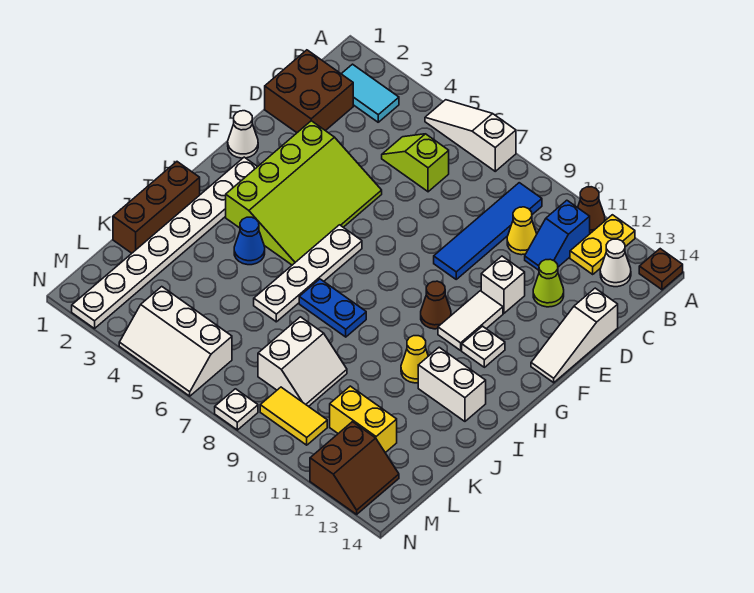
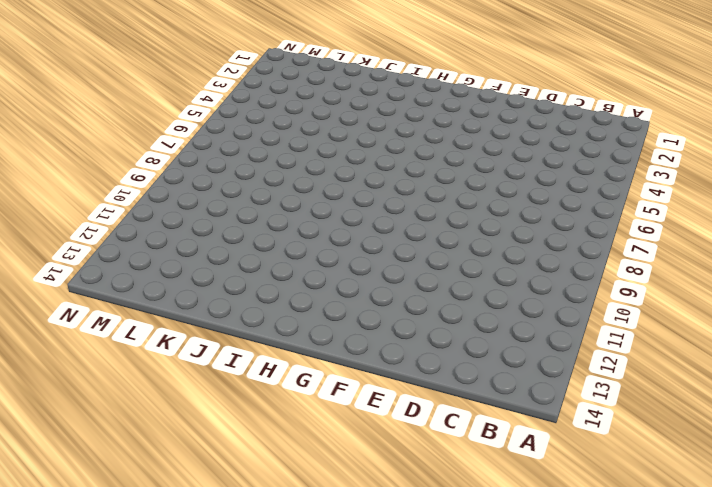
none -> white slope A5:A7 level 1 top 7
none -> brown cone A11 level 1
none -> yellow plate A12:B12 level 1
none -> brown plate A14 level 1

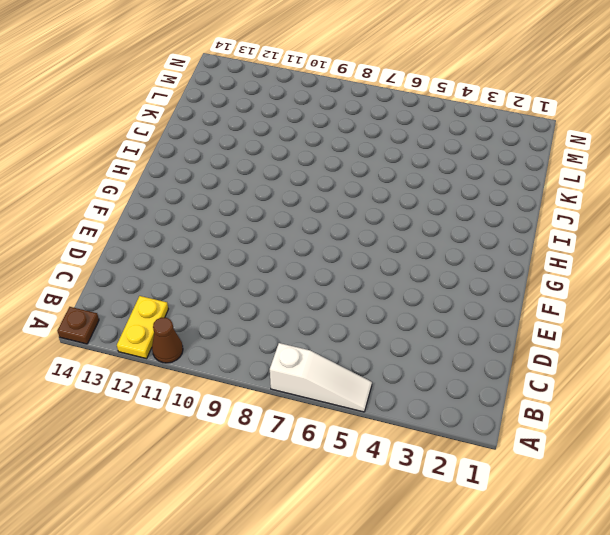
none -> cyan tile B2:B3 level 1
none -> blue tile B9:E9 level 1
none -> blue slope B11:C11 level 1 top B
none -> white cone B13 level 1

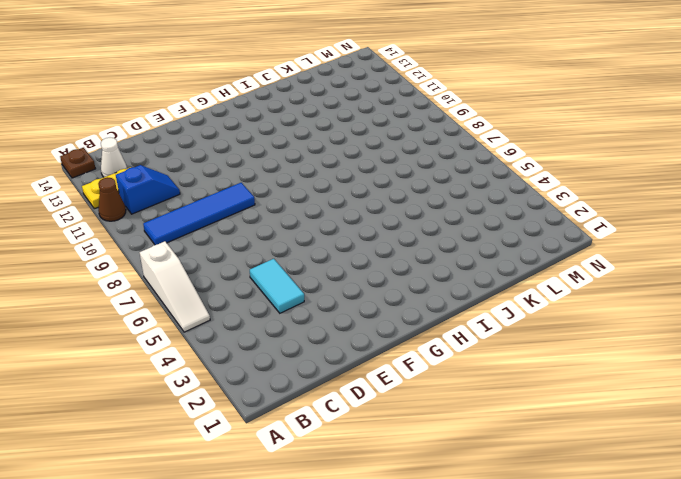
cyan tile D4:D5 level 1 -> cyan tile B2:B3 level 1
none -> brown brick C1:D2 level 1
none -> lime slope C5:C6 level 1 top 6
none -> yellow cone C10 level 1
none -> lime cone D12 level 1

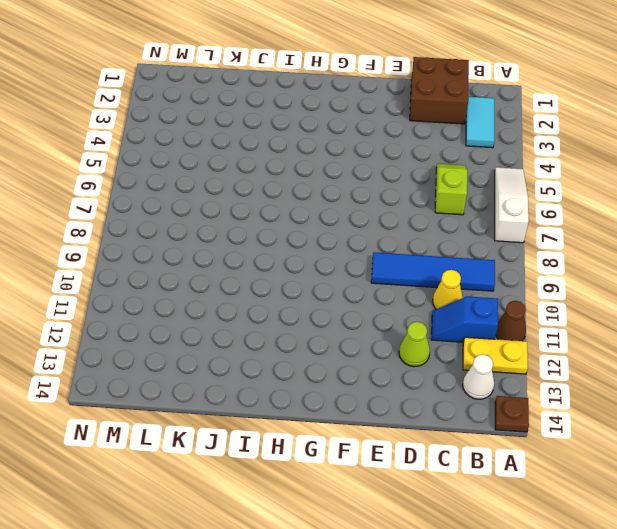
none -> white slope D14:F14 level 1 top D
none -> lime slope E3:H5 level 1 top 3
none -> white brick E11 level 1
none -> white cone F1 level 1

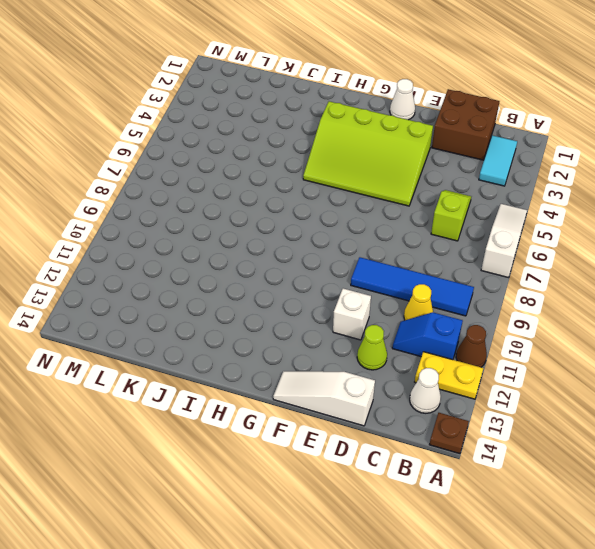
none -> white tile F11:G11 level 1
none -> white plate G2:N2 level 1
none -> white plate G6:J6 level 1
none -> brown cone G10 level 1

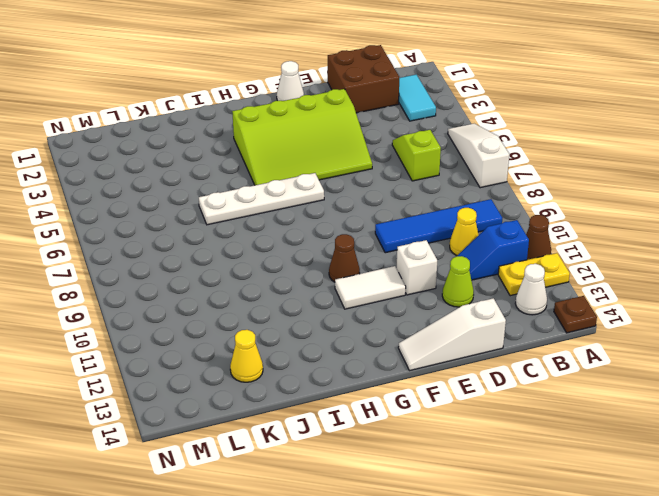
yellow cone K13 level 1 -> yellow cone I11 level 1
none -> white plate G2:N2 level 1
none -> white plate G12 level 1
none -> brown brick I1:K1 level 1
none -> blue cone I4 level 1

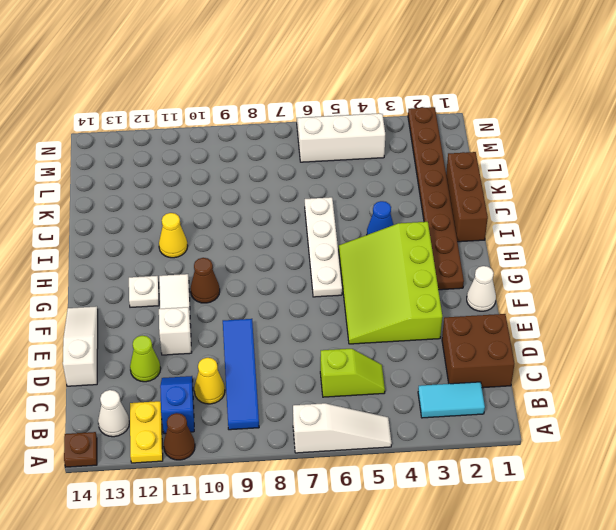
brown plate G2:N2 level 1 -> white plate G2:N2 level 1
none -> blue plate I7:I8 level 1
none -> white brick I12:I13 level 1
none -> white slope K8:L9 level 1 top 8
none -> yellow brick L11:L12 level 1

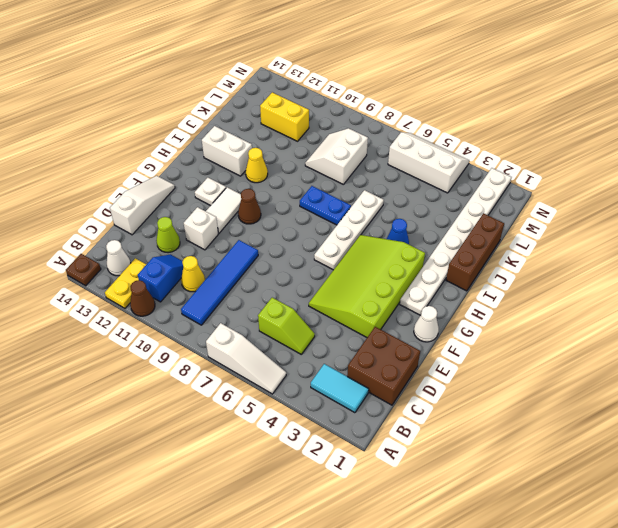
none -> yellow tile M9:M10 level 1
none -> brown slope M12:N13 level 1 top 12
none -> white plate N8 level 1

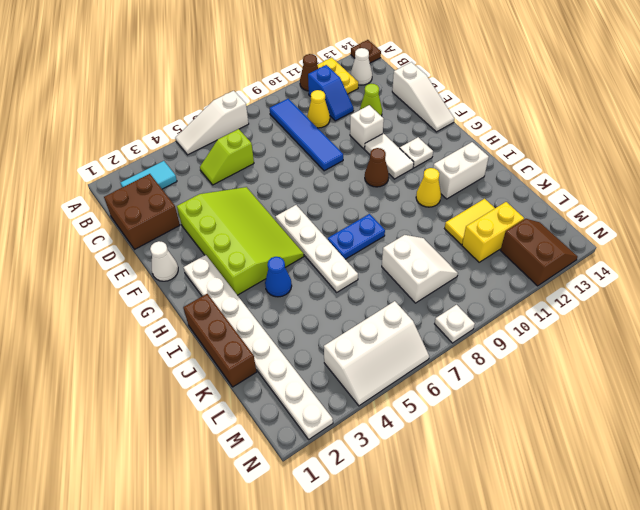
yellow tile K11:K12 level 1 -> yellow tile M9:M10 level 1

